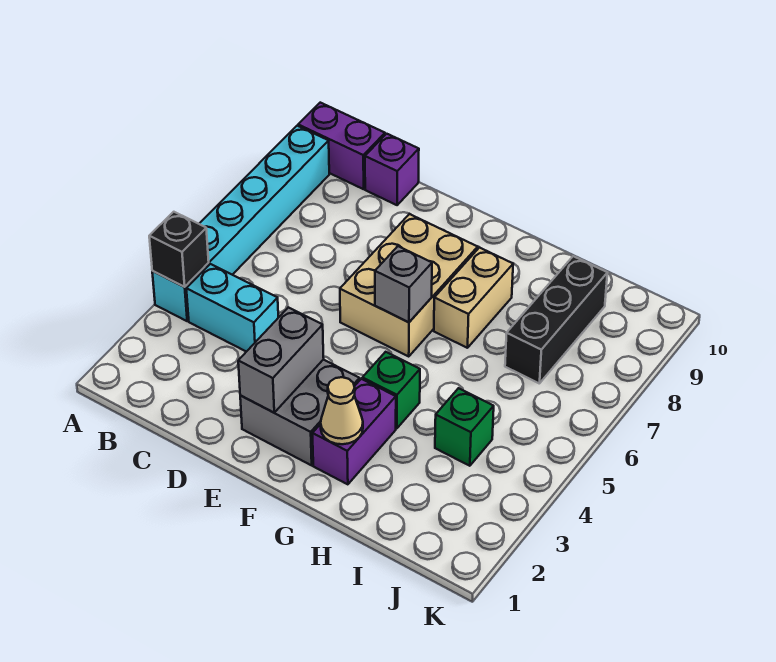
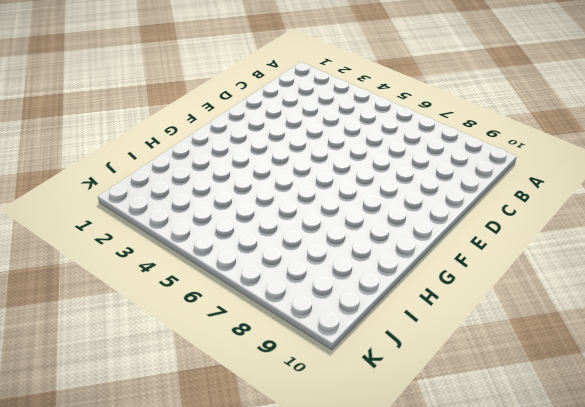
none -> cyan brick A4:A9 level 1
none -> purple brick A10:B10 level 1
none -> cyan brick B4:C4 level 1

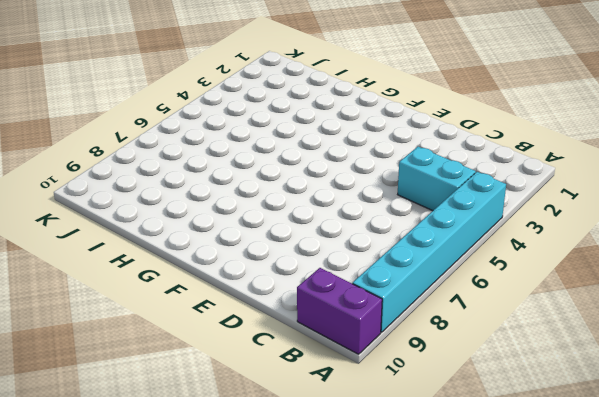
none -> purple brick C10 level 1
none -> grey brick E2:F3 level 1
none -> tan brick E6:F8 level 1

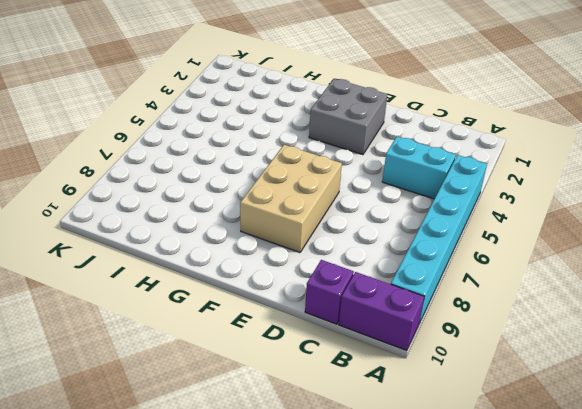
none -> purple brick G2:G3 level 1
none -> green brick G4 level 1
none -> tan brick G7:G8 level 1

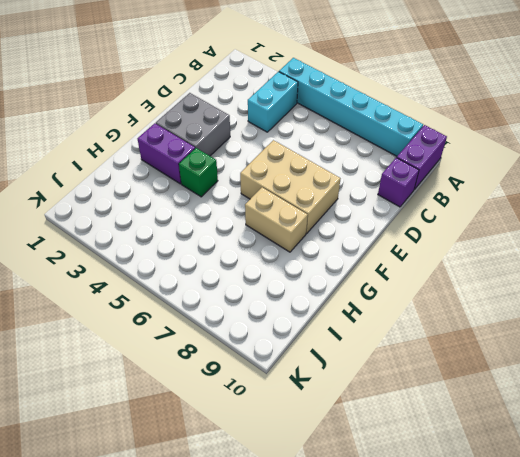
none -> green brick I4 level 1
none -> black brick I7:I9 level 1
none -> black brick A4 level 2

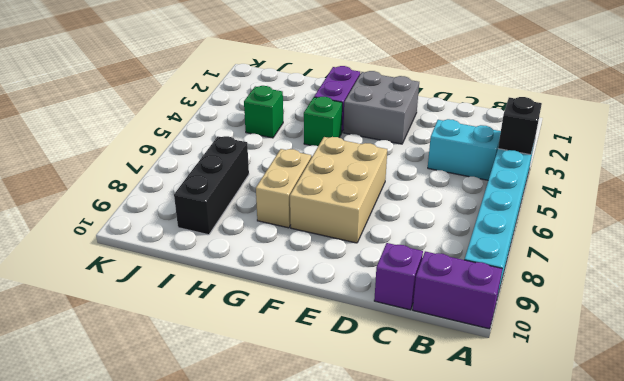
none -> grey brick E2:E3 level 2
none -> grey brick F6 level 2
none -> tan cone G2 level 2

